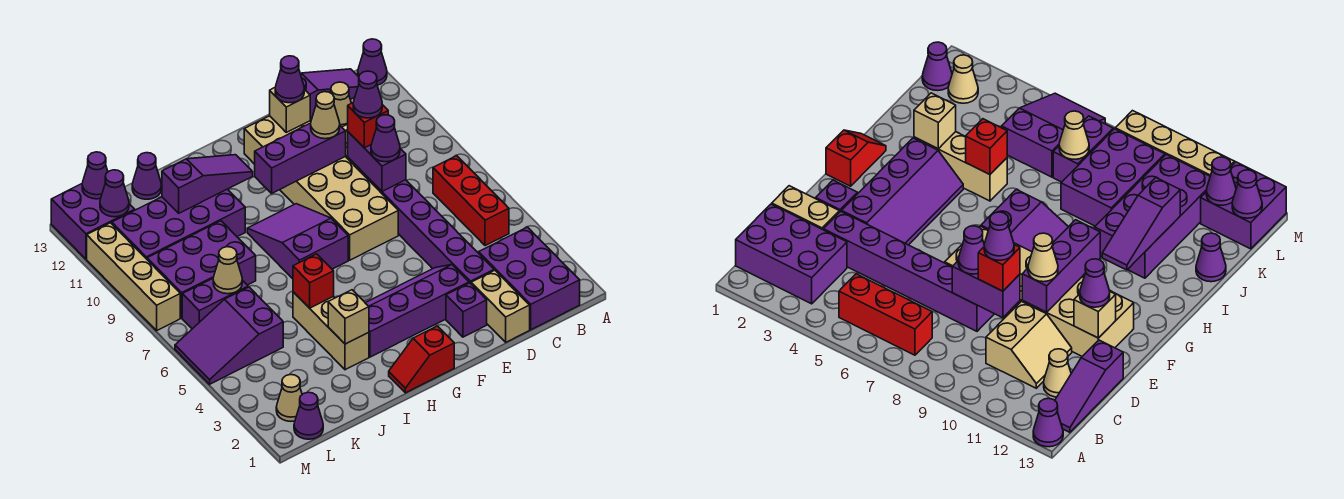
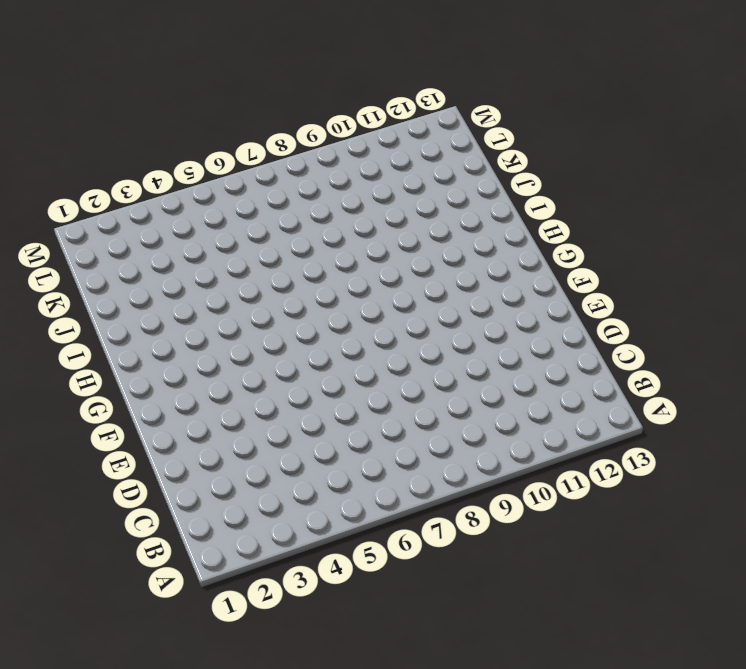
none -> purple cone A13 level 1
none -> purple brick B1:C3 level 1
none -> red brick B5:B7 level 1
none -> purple slope B13:D13 level 1 top D

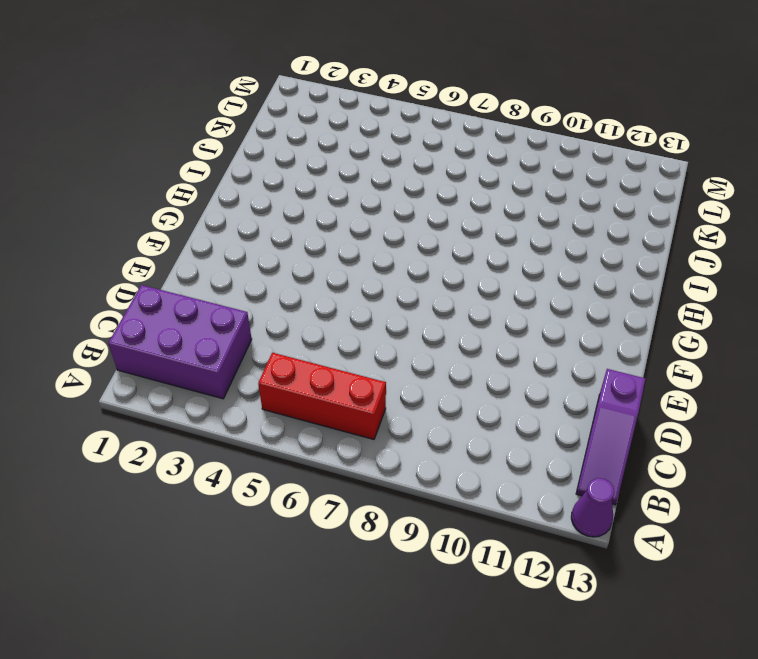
none -> tan slope C10:D11 level 1 top 10
none -> tan cone C12 level 1
none -> tan brick D1:D2 level 1
none -> purple brick D3:D8 level 1

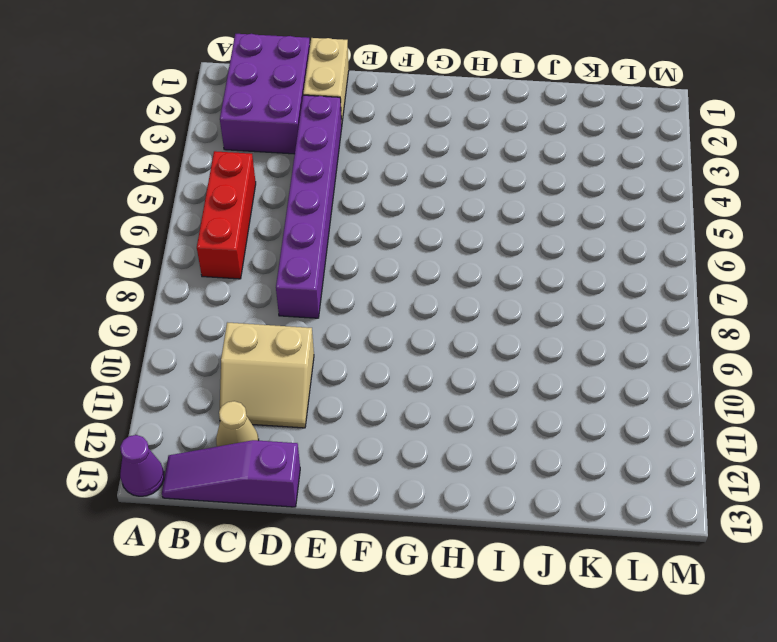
none -> purple brick E2 level 1
none -> purple slope E3:H4 level 1 top 3
none -> tan brick E7:F12 level 1
none -> red slope G1:H1 level 1 top G

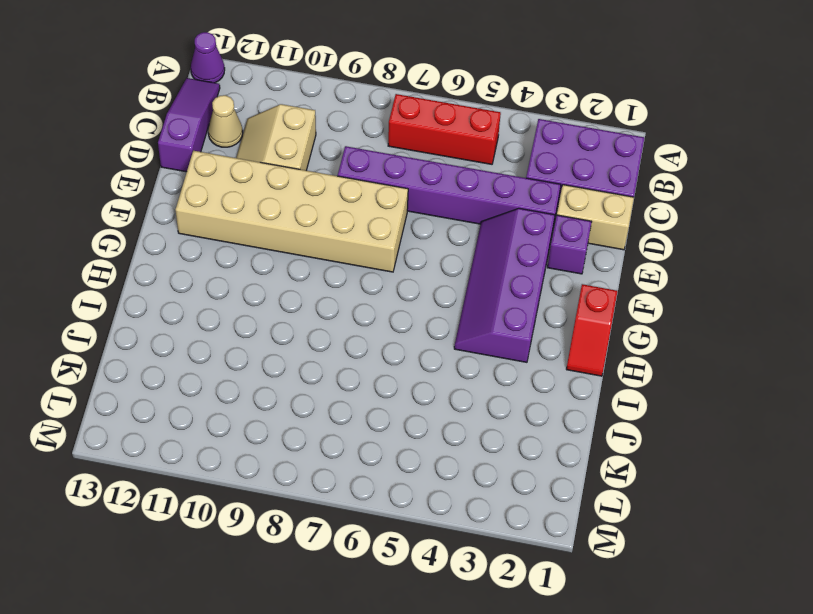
none -> purple slope G7:H9 level 1 top 7
none -> tan brick I3:I5 level 1
none -> purple brick I10:L11 level 1
none -> purple brick J8:L9 level 1

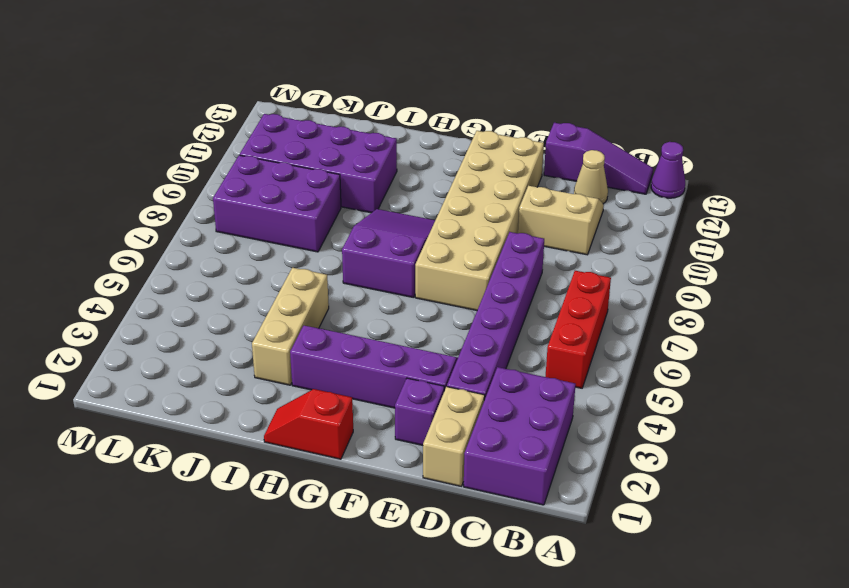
none -> purple cone J13 level 1
none -> purple slope K5:M6 level 1 top K
none -> purple brick K7:L7 level 1
none -> purple cone L1 level 1

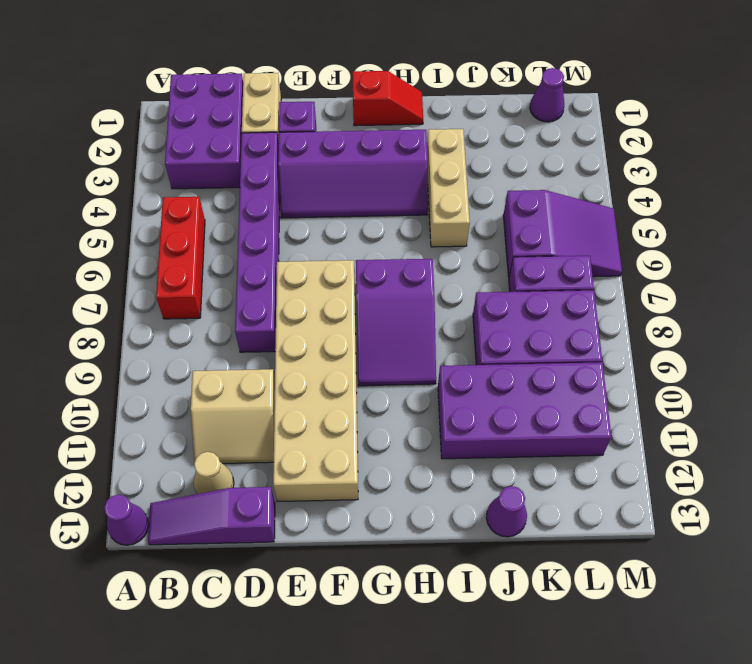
none -> tan cone L2 level 1
none -> purple brick L12:M13 level 1
none -> tan brick M8:M11 level 1
none -> purple brick D8:D9 level 2

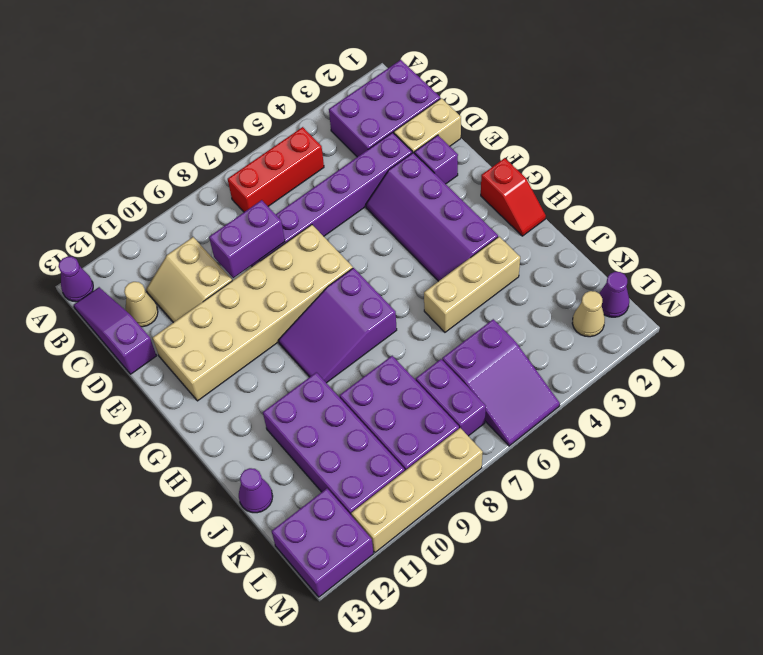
none -> purple brick E10:G10 level 2
none -> tan brick E12 level 2
none -> purple slope H11:J11 level 2 top J
none -> tan brick I3 level 2

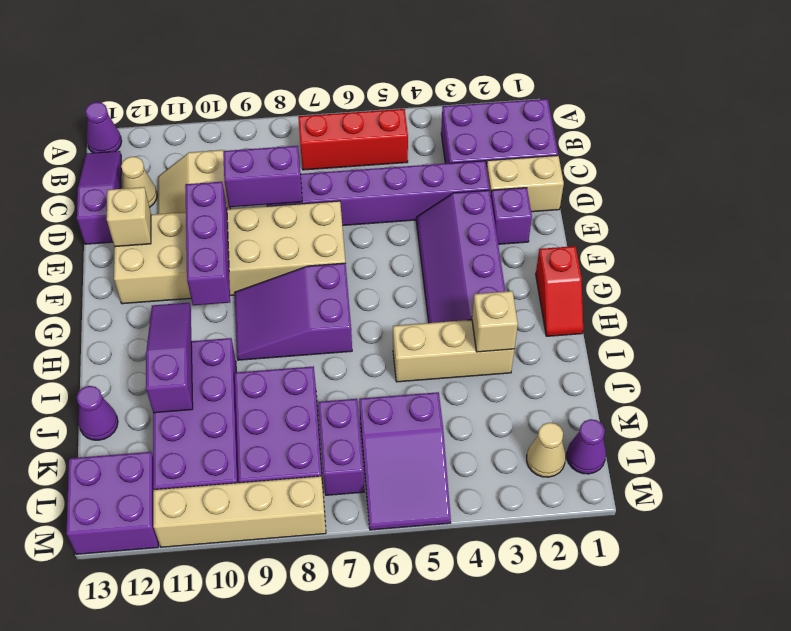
none -> red brick I5 level 2
none -> tan cone K7 level 2
none -> purple cone L12 level 2
none -> purple cone L13 level 2

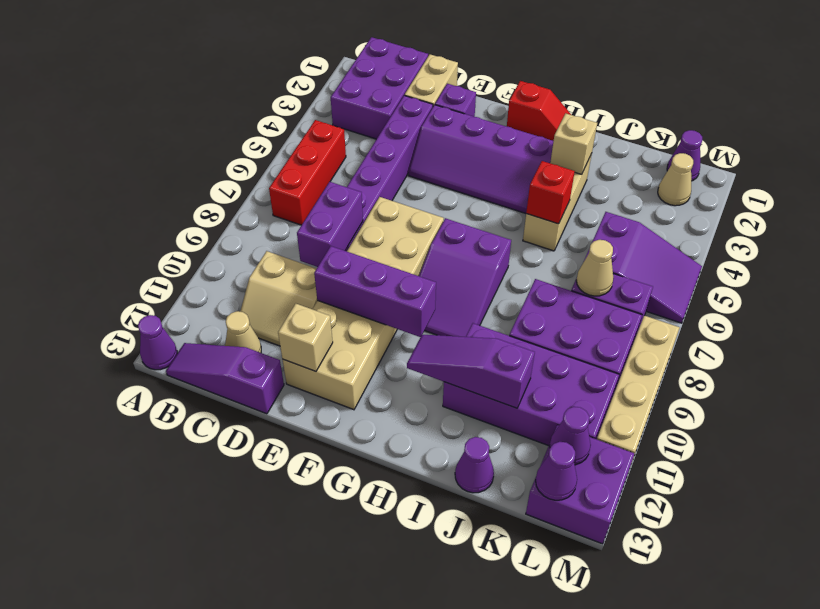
none -> purple cone D8 level 3
none -> red brick D9 level 3
none -> tan cone E10 level 3
none -> purple cone E12 level 3

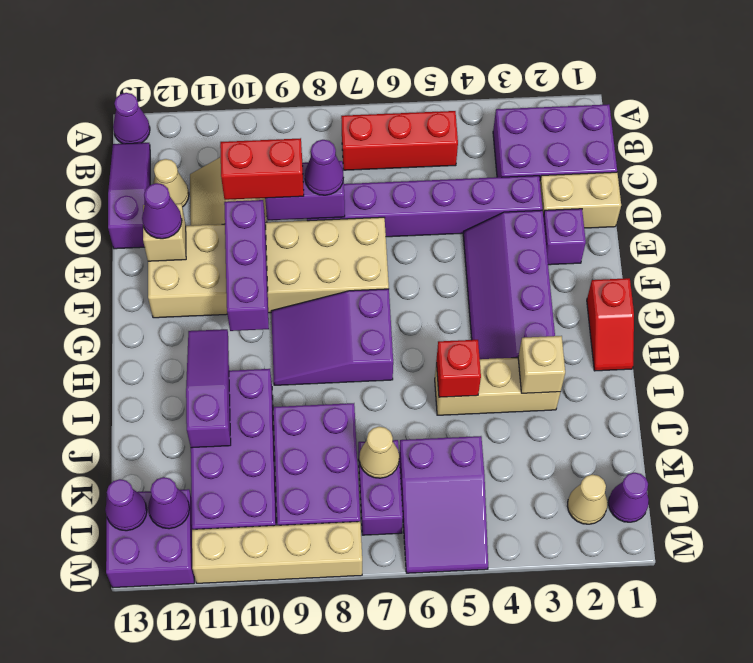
red brick D9:D10 level 3 -> red brick D9 level 3
none -> purple cone J13 level 1
none -> tan cone E10 level 3
none -> purple cone D9 level 4

